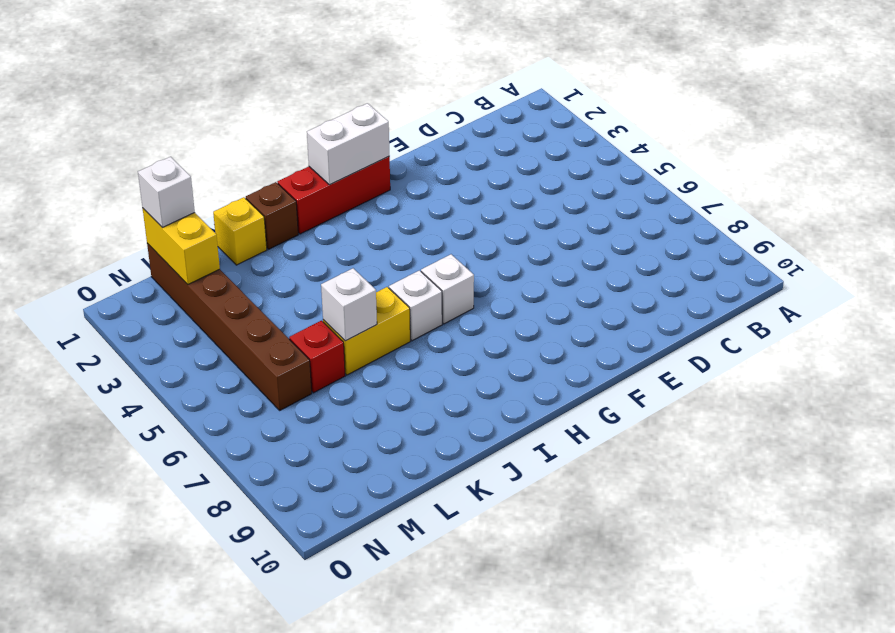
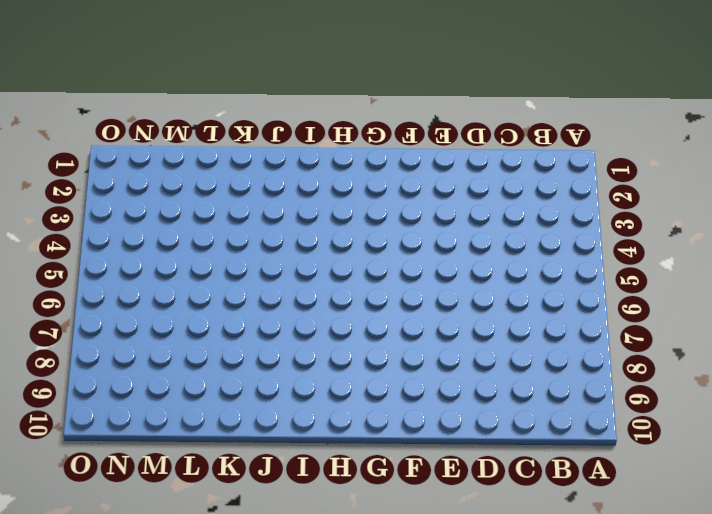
none -> red brick G1:I1 level 1
none -> white brick H6 level 1
none -> white brick I6 level 1

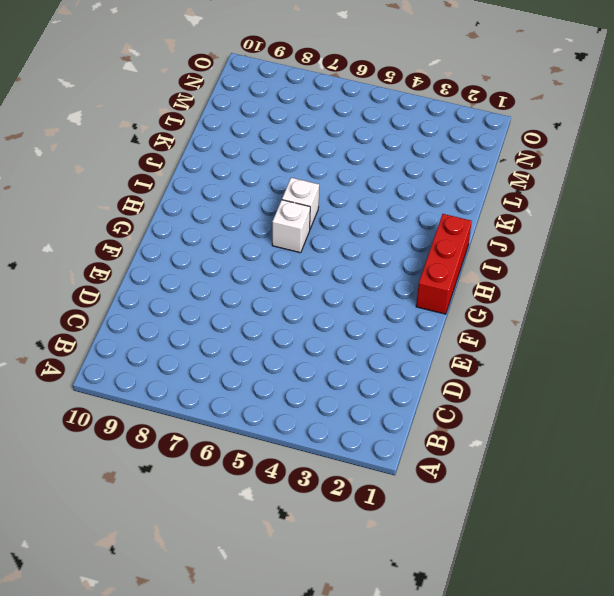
none -> brown brick J1 level 1
none -> yellow brick J6:K6 level 1
none -> yellow brick K1 level 1

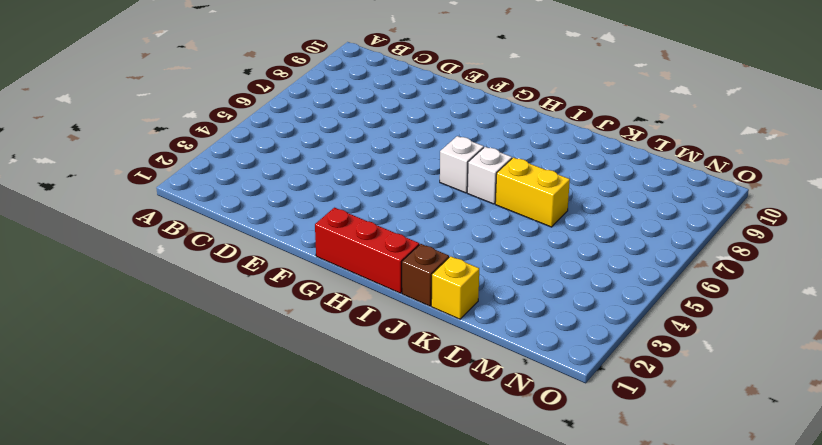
none -> red brick L6 level 1
none -> brown brick M1:M6 level 1
none -> white brick G1:H1 level 2

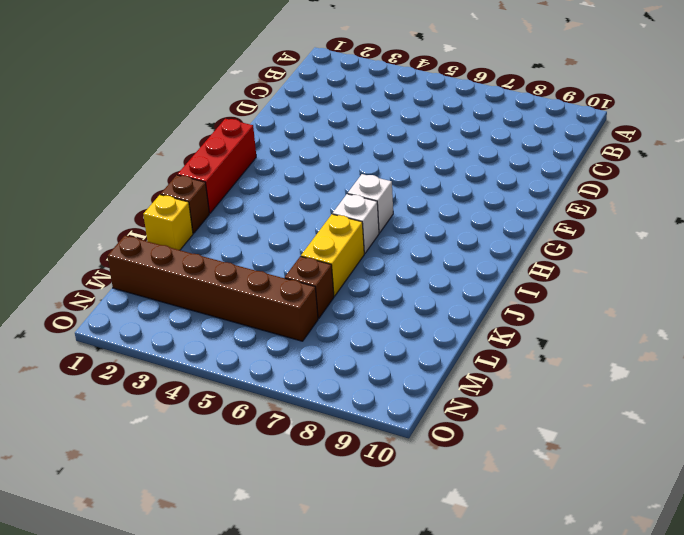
brown brick L6 level 1 -> red brick L6 level 1
none -> white brick G1:H1 level 2
none -> white brick K6 level 2
none -> yellow brick M1:M2 level 2

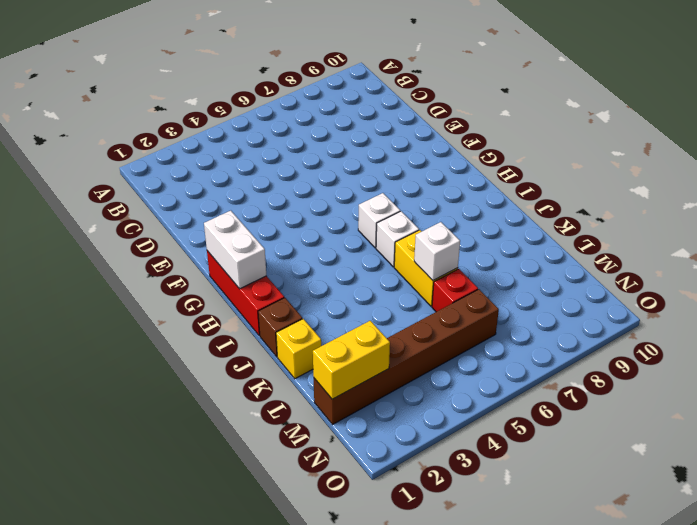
none -> white brick M1 level 3

